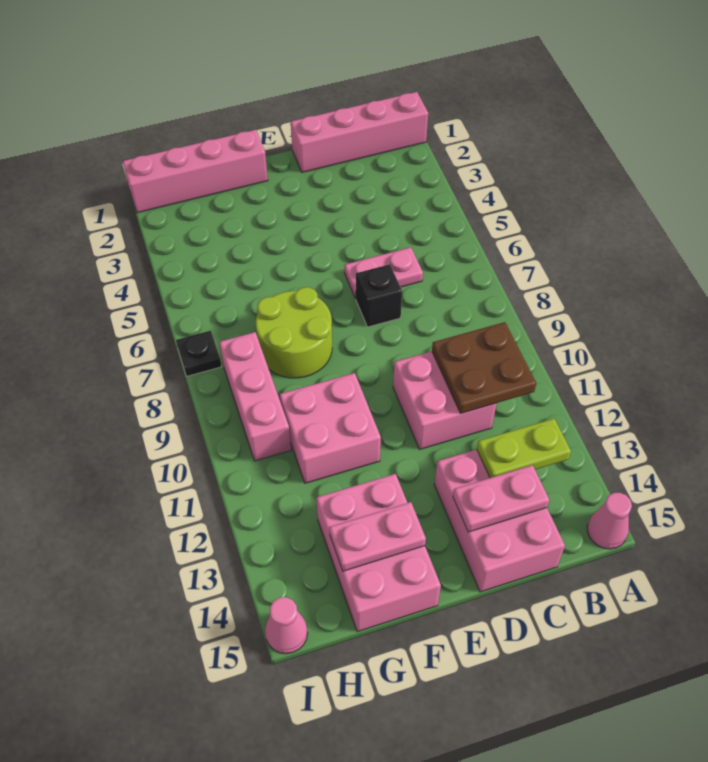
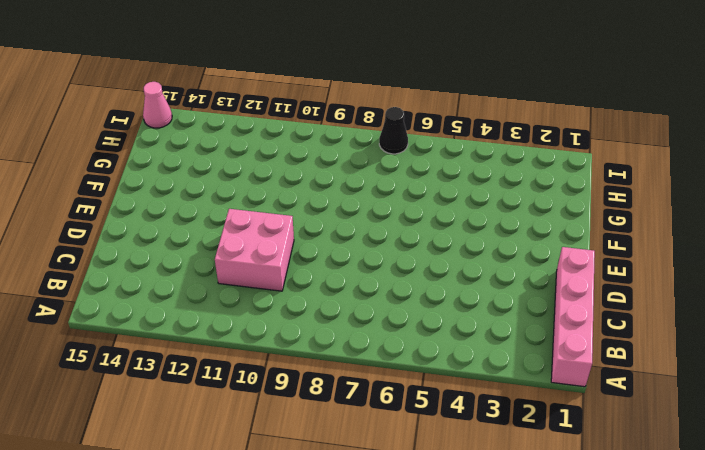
black cone I7 level 1 -> black plate I7 level 1
none -> pink cone A15 level 1
none -> pink plate C6:D6 level 1
none -> pink brick C13:D15 level 1

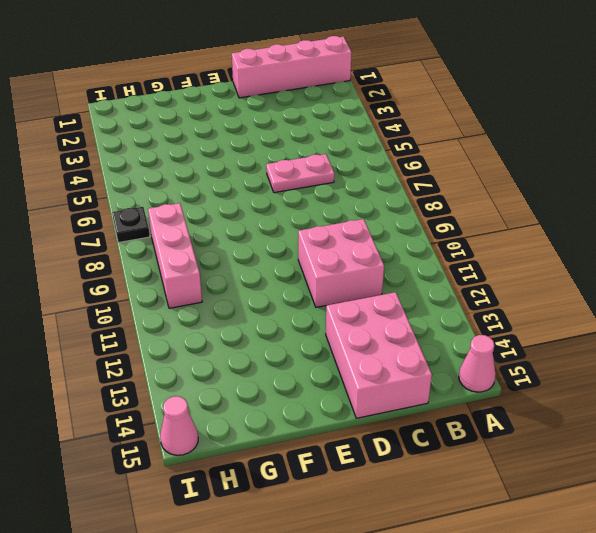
none -> black brick D7 level 1
none -> pink brick F1:I1 level 1
none -> lime round brick F7:G8 level 1

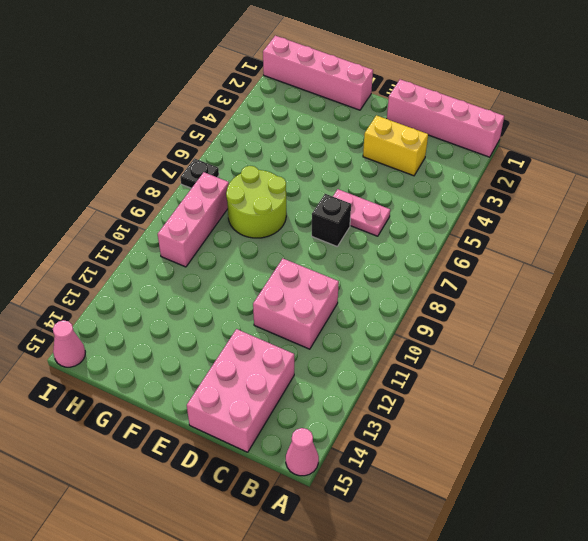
yellow brick C3:D3 level 1 -> none
none -> pink brick F10:G11 level 1
none -> pink brick F13:G15 level 1
none -> brown plate B10:C11 level 2

